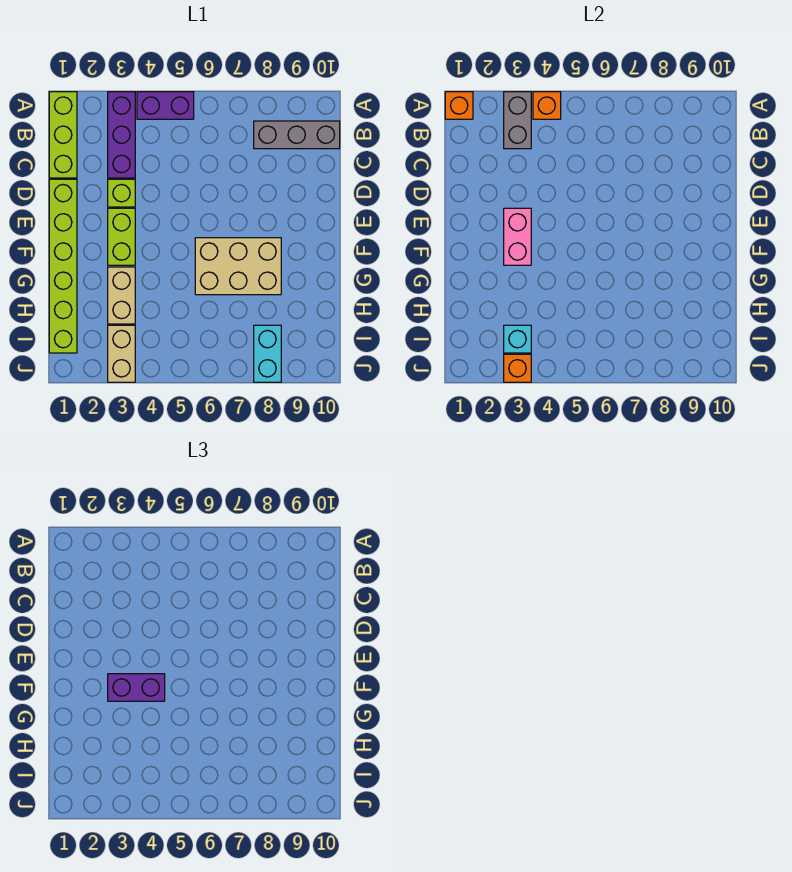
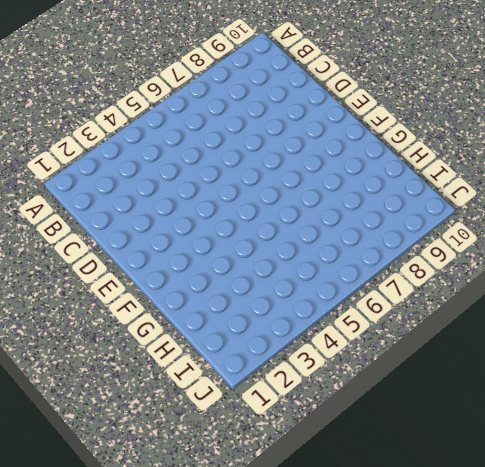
none -> lime brick A1:C1 level 1
none -> purple brick A3:C3 level 1
none -> purple brick A4:A5 level 1

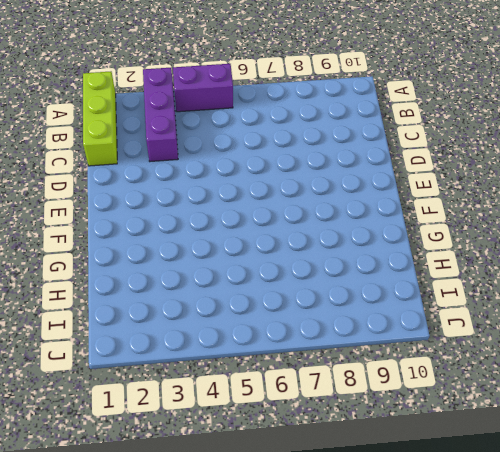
none -> grey brick B8:B10 level 1
none -> lime brick D1:I1 level 1
none -> lime brick D3 level 1

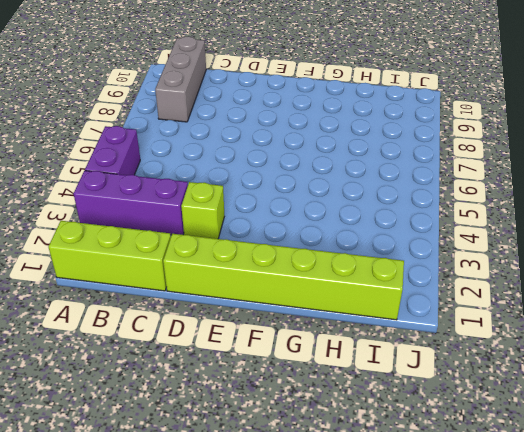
none -> lime brick E3:F3 level 1
none -> tan brick F6:G8 level 1
none -> tan brick G3:H3 level 1

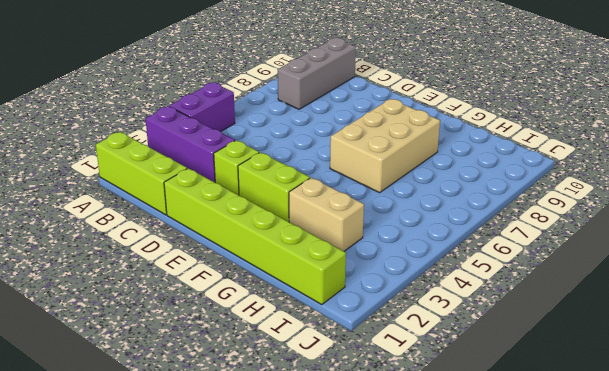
none -> tan brick I3:J3 level 1
none -> cyan brick I8:J8 level 1
none -> orange brick A1 level 2

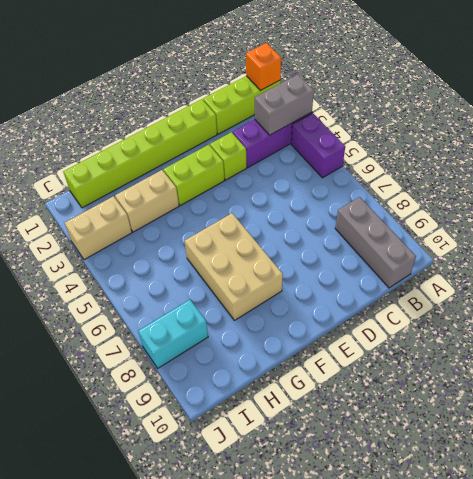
none -> orange brick A4 level 2
none -> pink brick E3:F3 level 2
none -> cyan brick I3 level 2

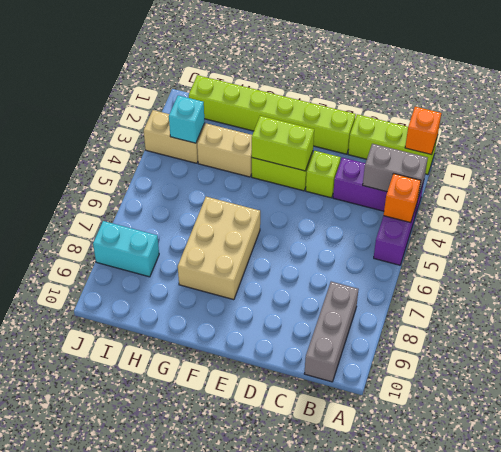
lime brick E3:F3 level 2 -> pink brick E3:F3 level 2
none -> orange brick J3 level 2
none -> purple brick F3:F4 level 3

